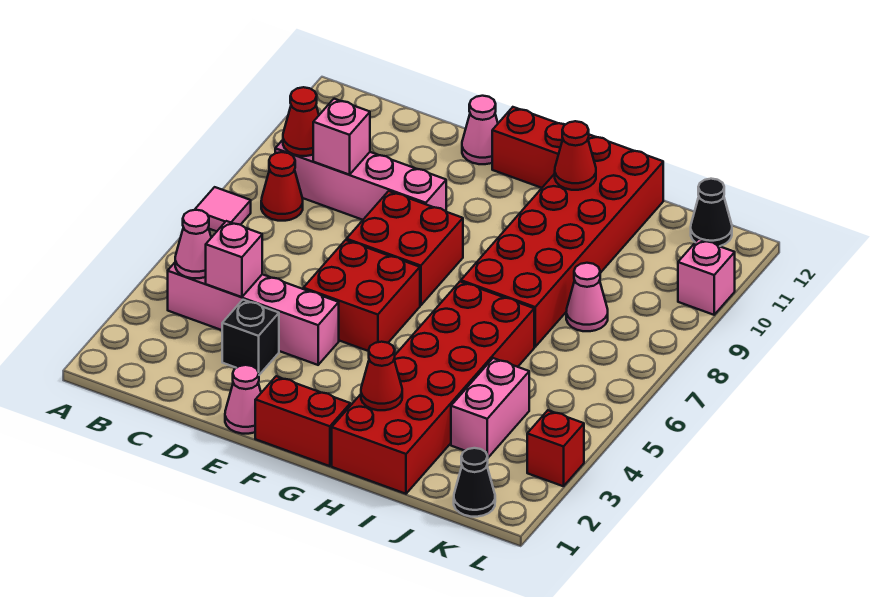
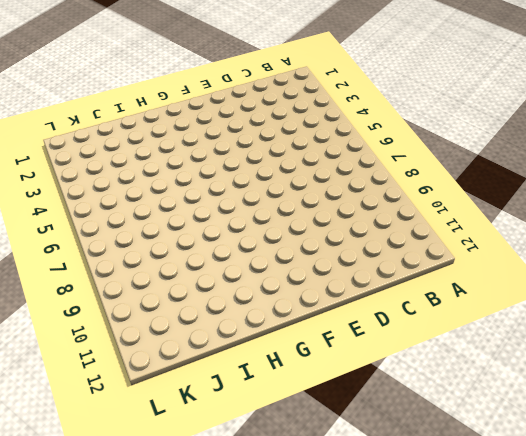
none -> pink tile A7 level 1
none -> pink brick B4:E4 level 1
none -> red cone B8 level 1

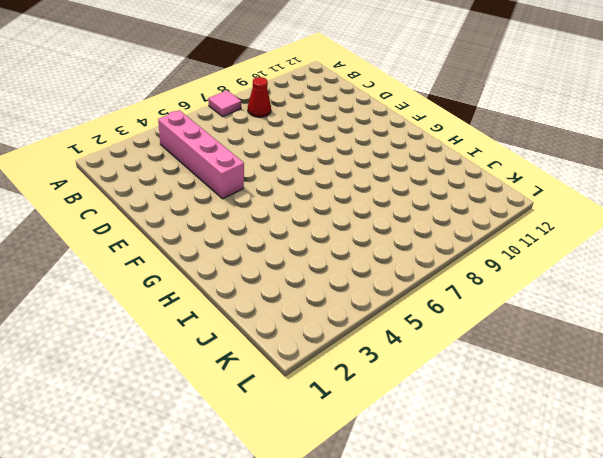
none -> pink brick B9:E9 level 1
none -> black brick D3 level 1
none -> pink cone E1 level 1

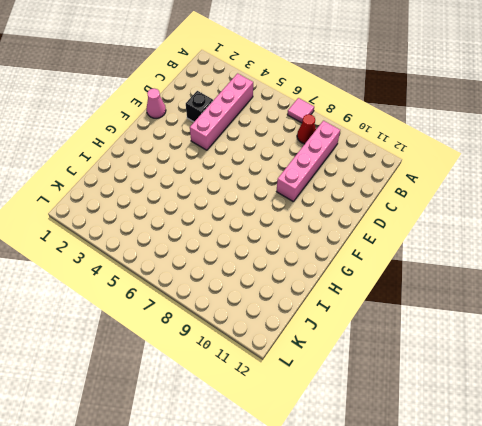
none -> red brick E5:F6 level 1
none -> red brick E7:F8 level 1
none -> pink cone E12 level 1

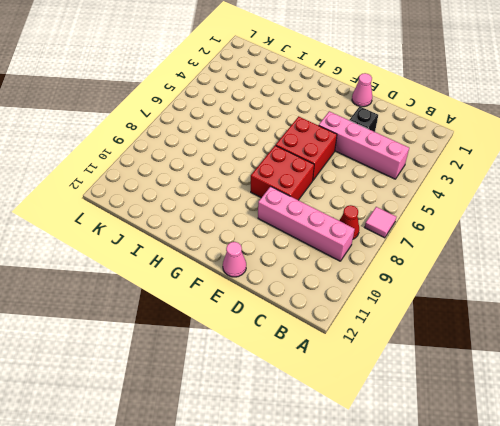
none -> red brick F1:G1 level 1
none -> red brick F12:G12 level 1
none -> red brick H1:I6 level 1

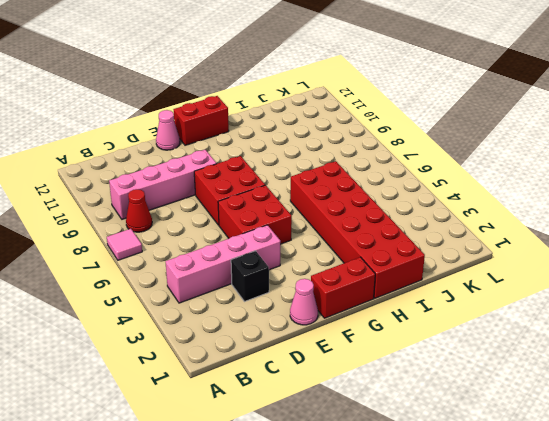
none -> red brick H7:I12 level 1
none -> pink brick J3:J4 level 1
none -> pink cone J8 level 1

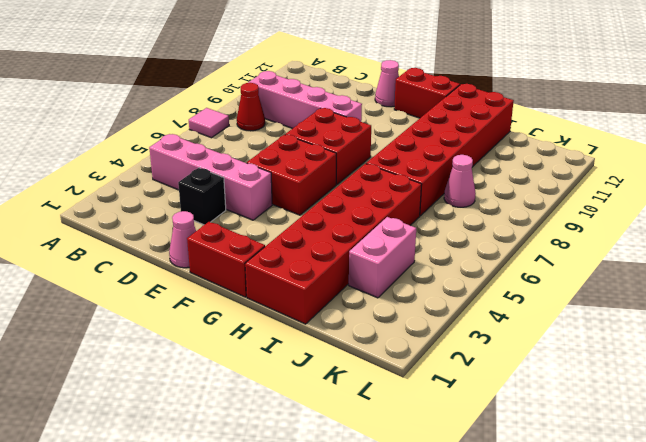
none -> black cone K1 level 1
none -> black cone K12 level 1
none -> red brick L3 level 1

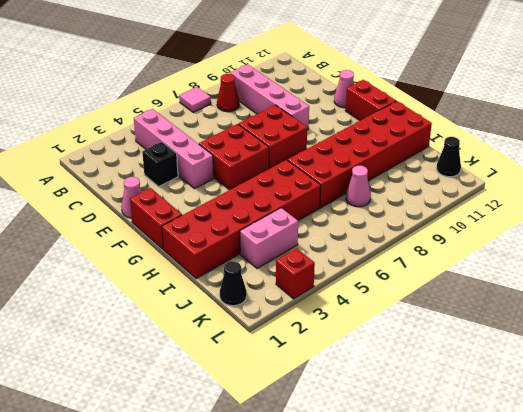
none -> pink brick L10 level 1
none -> pink cone B4 level 2
none -> red cone B9 level 2

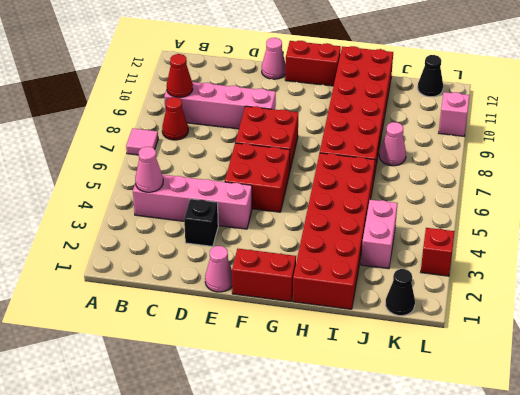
none -> pink brick C4 level 2
none -> pink brick C9 level 2
none -> red cone H2 level 2

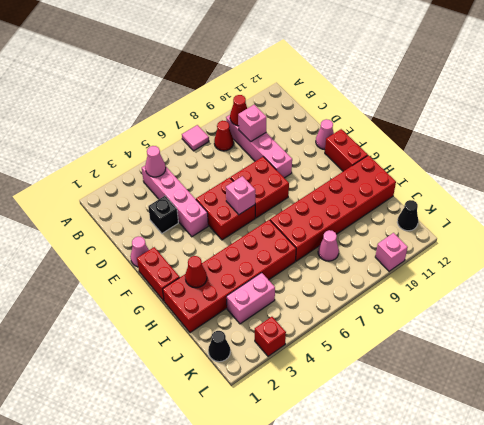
pink brick F6 level 2 -> pink brick C4 level 2
none -> red cone H11 level 2

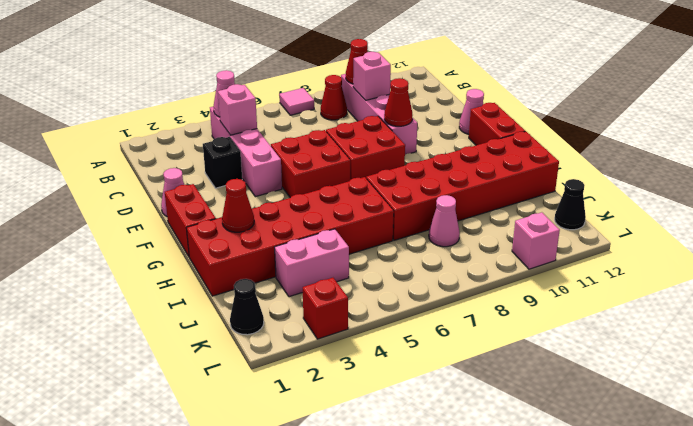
red cone E9 level 2 -> red cone H11 level 2

